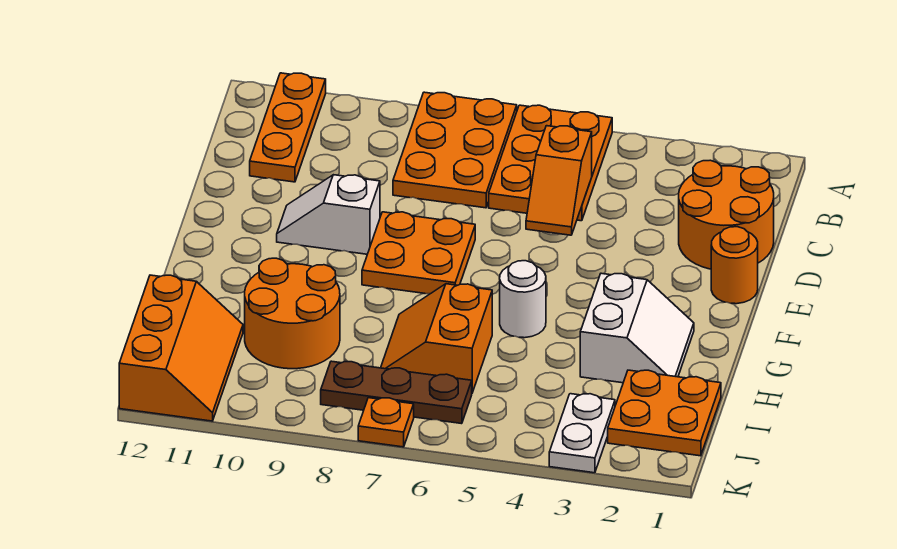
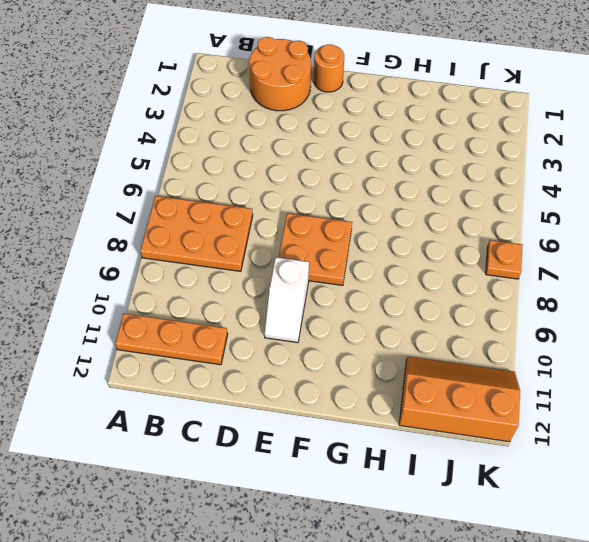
none -> orange plate A5:C6 level 1
none -> white slope G2:H3 level 1 top 3
none -> white round brick G5 level 1

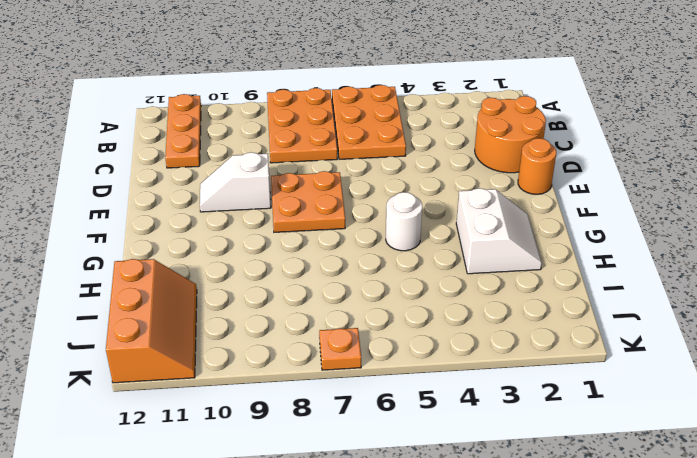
none -> orange slope H6:I7 level 1 top 6
none -> orange round brick H9:I10 level 1
none -> orange plate I1:J2 level 1

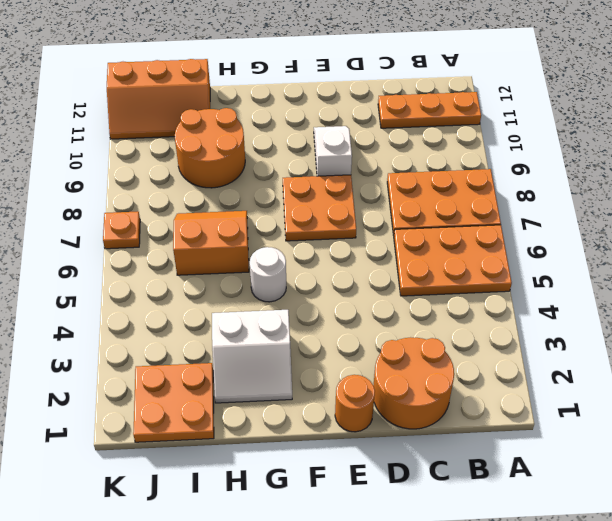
none -> white plate J3:K3 level 1
none -> brown plate J6:J8 level 1
none -> orange slope C5:D5 level 2 top C

